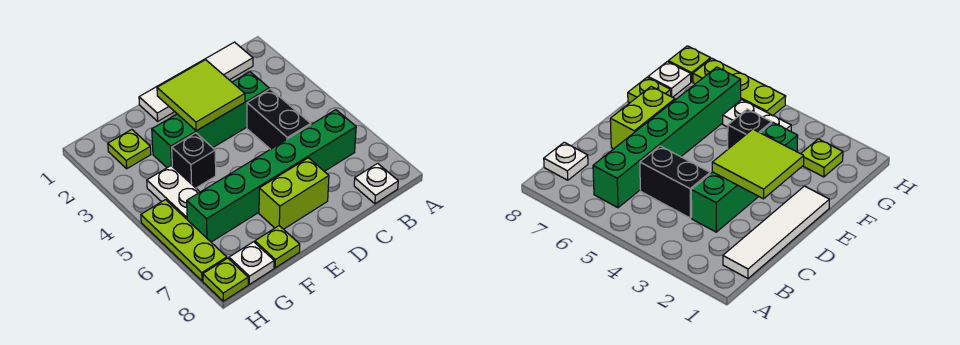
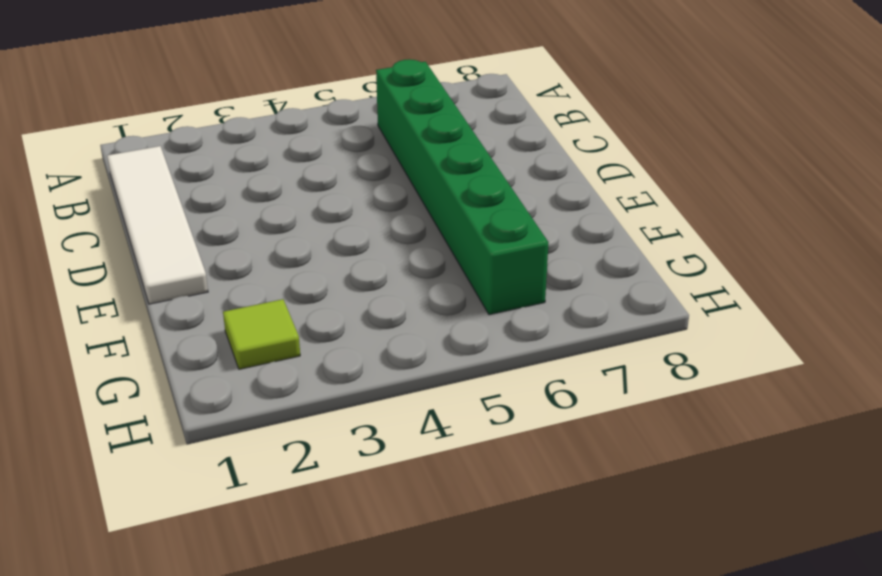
lime tile G2 level 1 -> lime plate G2 level 1
none -> white plate B8 level 1
none -> green brick C3:F3 level 1
none -> black brick C4:C5 level 1

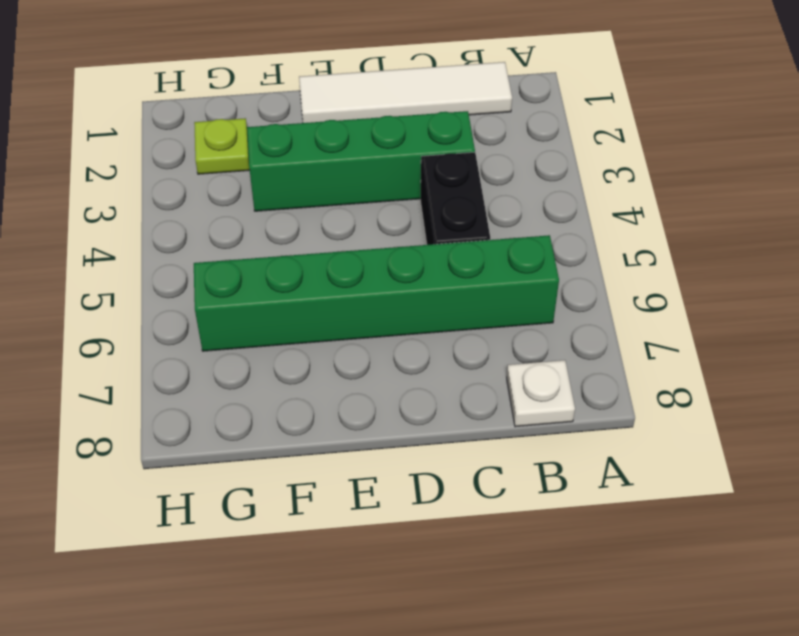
none -> lime brick D7:E7 level 1
none -> black brick F4 level 1
none -> lime plate F8 level 1

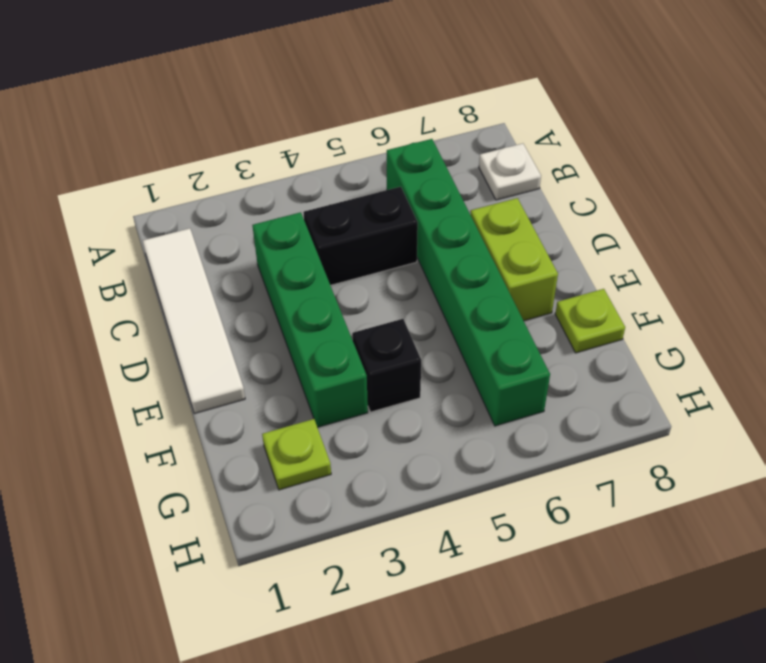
none -> white plate G4:G5 level 1
none -> white plate G8 level 1
none -> lime plate H5:H7 level 1

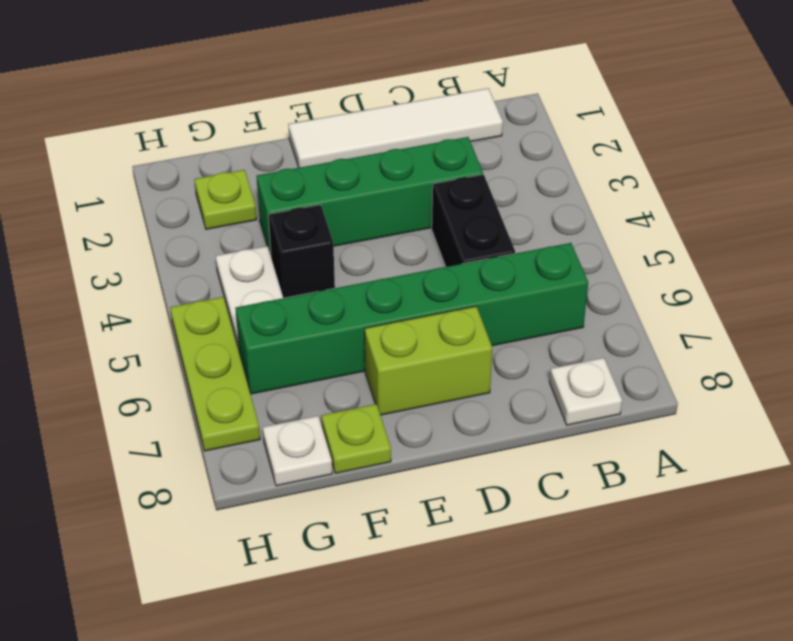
none -> lime plate H8 level 1
none -> lime tile D2:E3 level 2

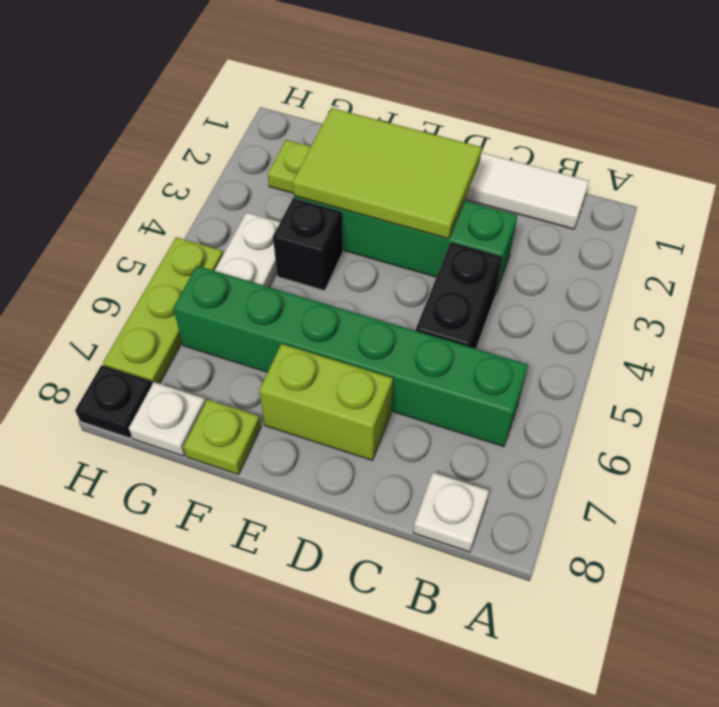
lime tile D2:F3 level 2 -> lime tile D2:E3 level 2
black plate H8 level 1 -> lime plate H8 level 1

